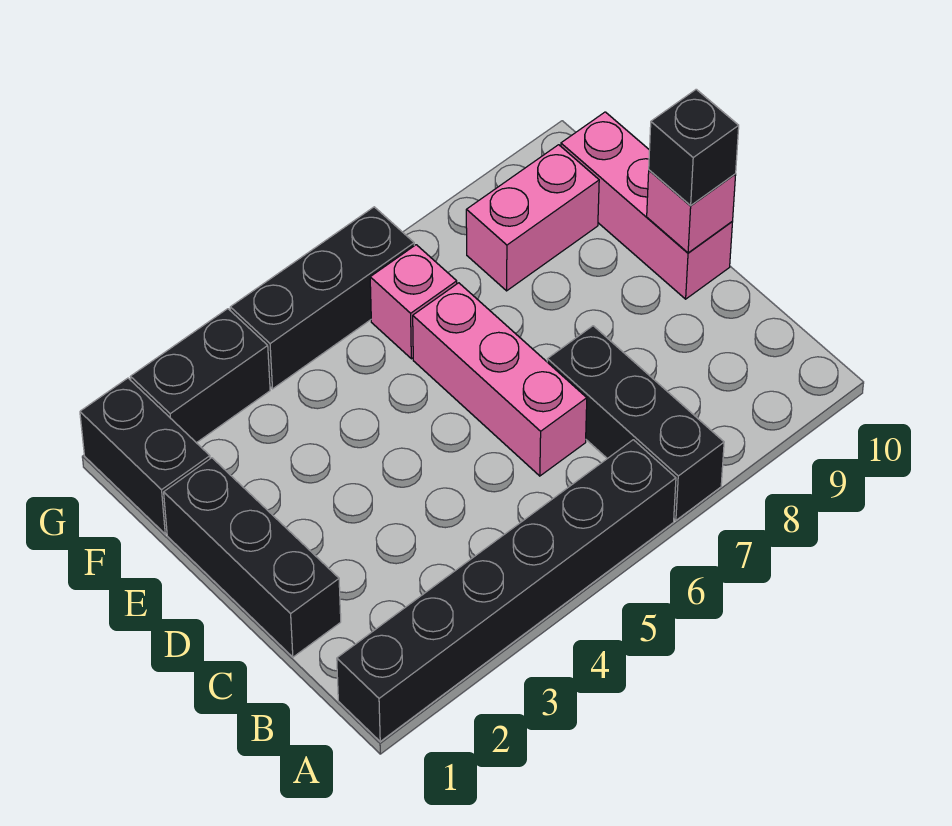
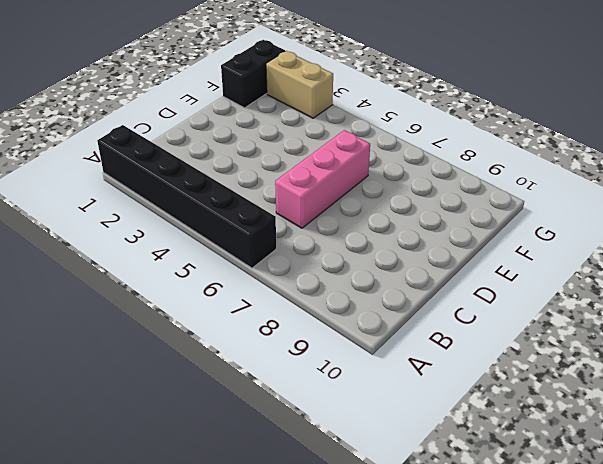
tan brick G2:G3 level 1 -> black brick G2:G3 level 1
none -> black brick A7:C7 level 1
none -> black brick C1:E1 level 1
none -> pink brick D10:F10 level 1

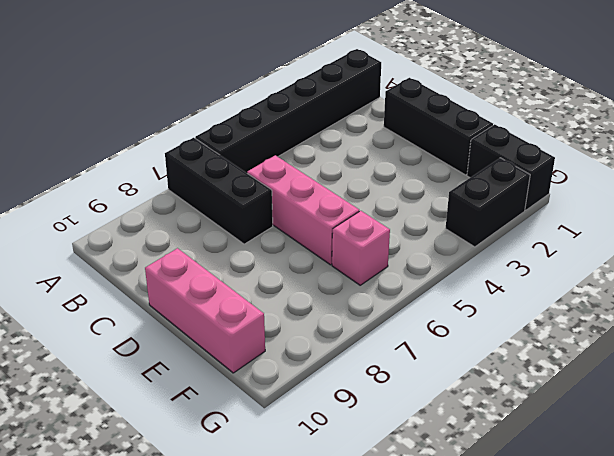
none -> pink brick F8:F9 level 1
none -> black brick G4:G6 level 1
none -> pink brick D10 level 2

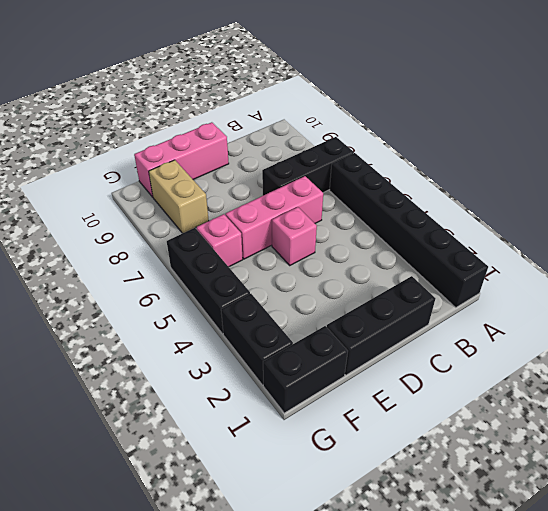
pink brick D5 level 1 -> pink brick D10 level 2
tan brick F8:F9 level 1 -> pink brick F8:F9 level 1
none -> black brick D10 level 3

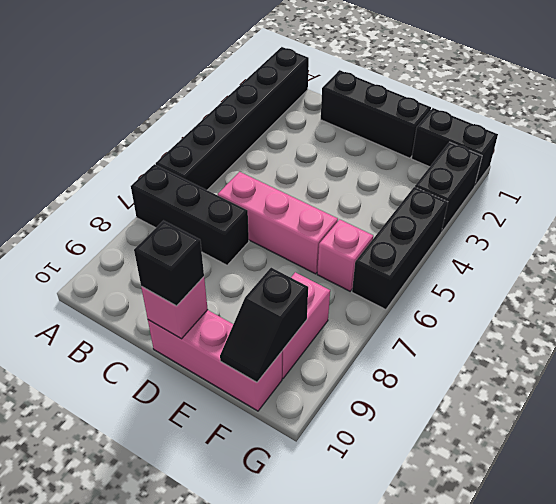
black slope F9:F10 level 2 top 9 -> none

